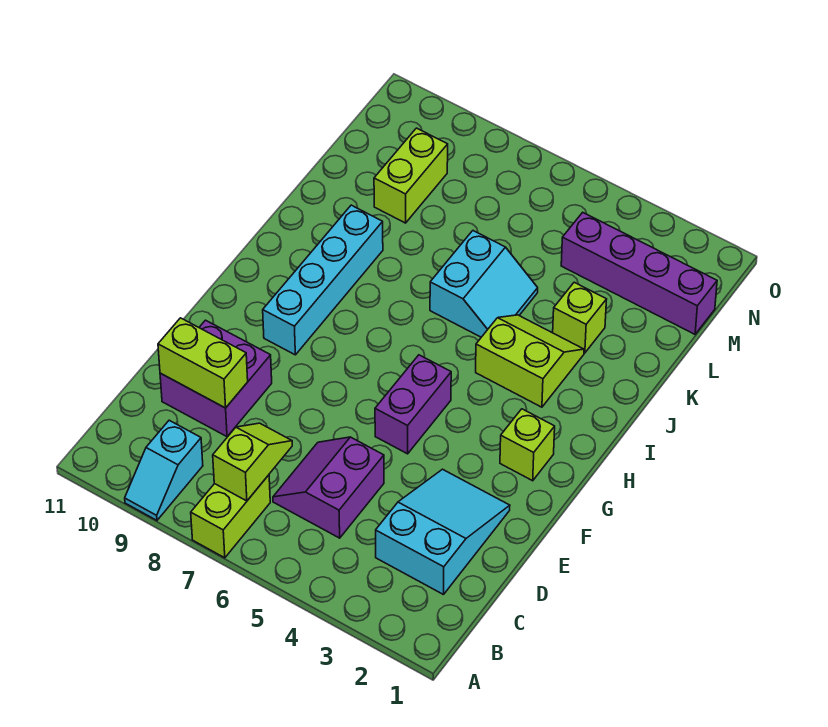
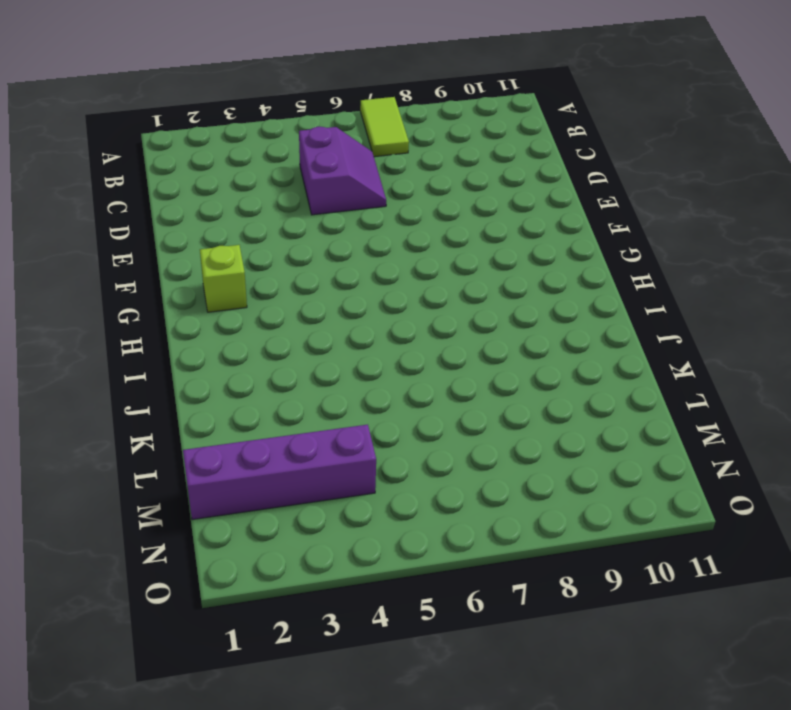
lime tile A7:B7 level 1 -> lime brick A7:B7 level 1
none -> cyan slope A9:B9 level 1 top B
none -> cyan slope C2:E3 level 1 top C
none -> purple brick D9:E10 level 1

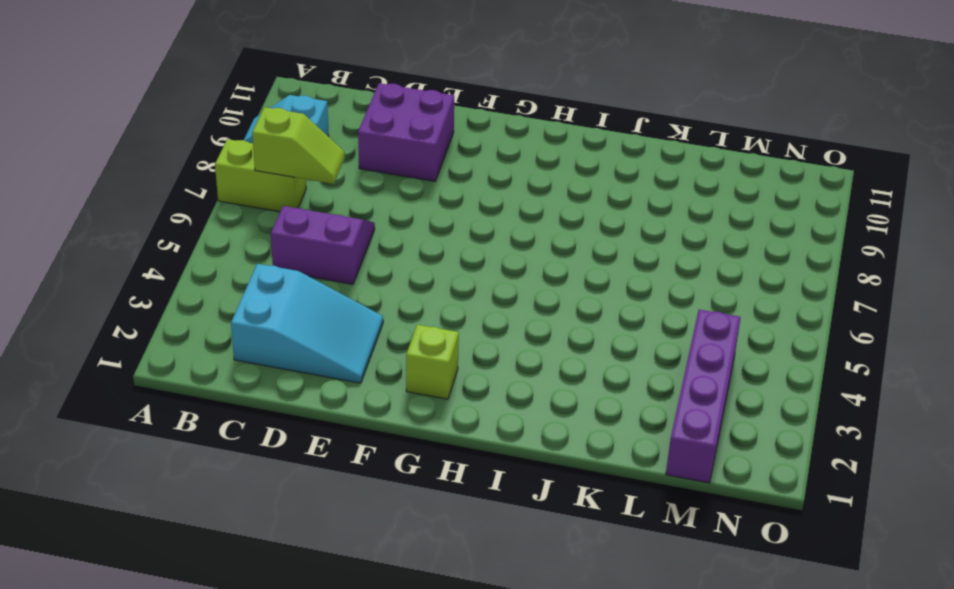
none -> purple brick F5:G5 level 1
none -> cyan brick G9:J9 level 1
none -> lime slope I3:J4 level 1 top I

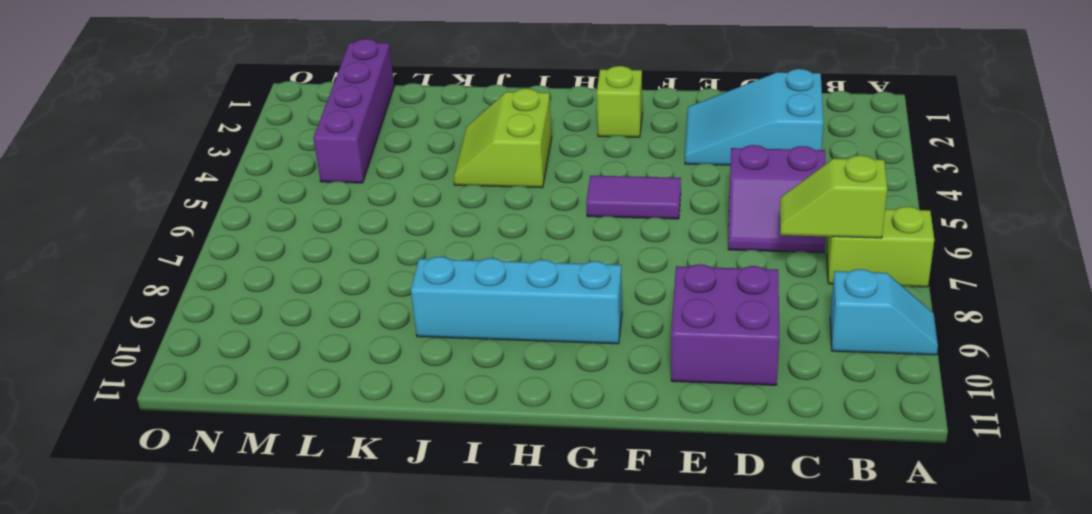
purple tile F5:G5 level 1 -> purple brick F5:G5 level 1
none -> cyan slope J5:K6 level 1 top 6
none -> lime brick K3 level 1
none -> lime brick L9:M9 level 1

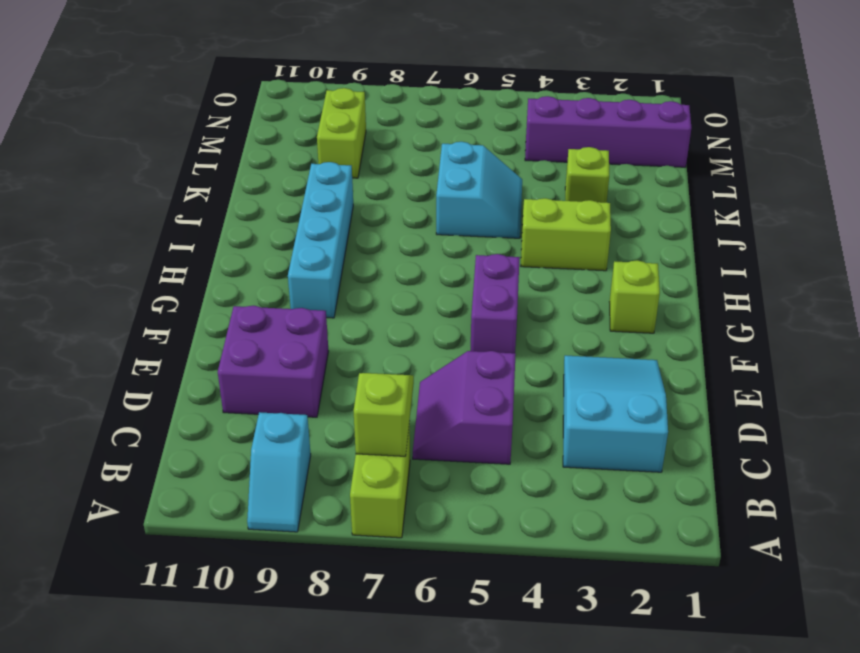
none -> lime brick D9:D10 level 2

